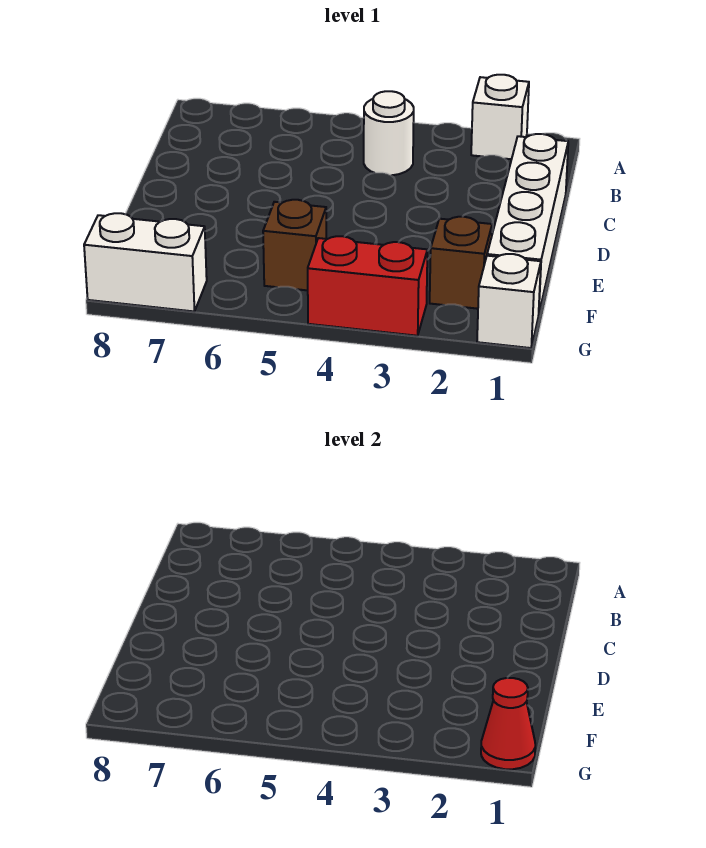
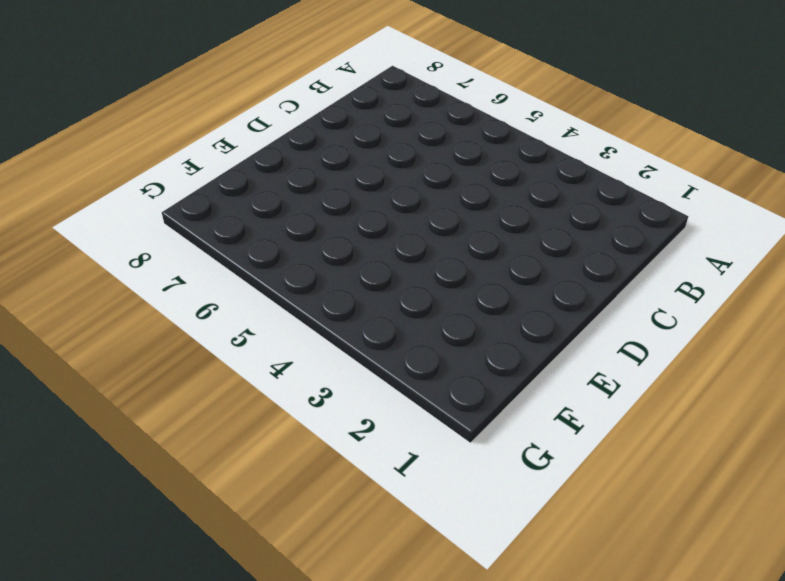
none -> white brick A2 level 1
none -> white round brick B4 level 1

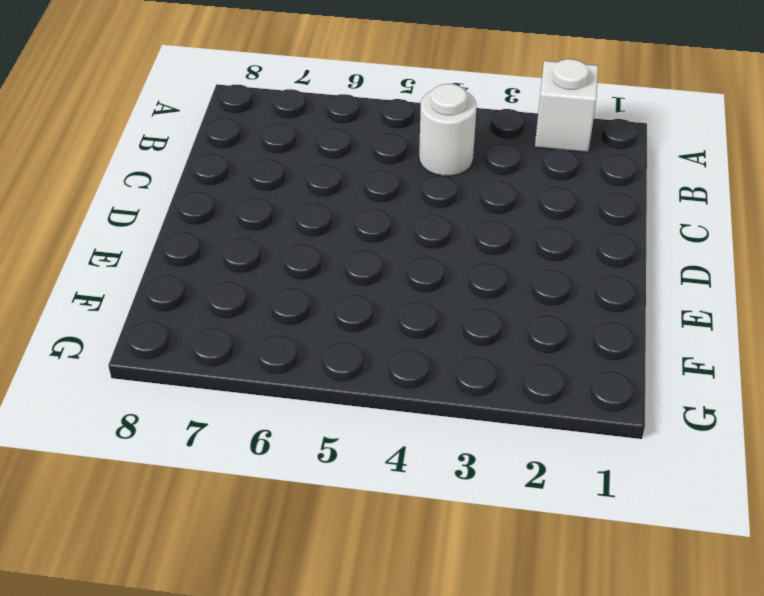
none -> white brick C1:F1 level 1
none -> brown brick F2 level 1

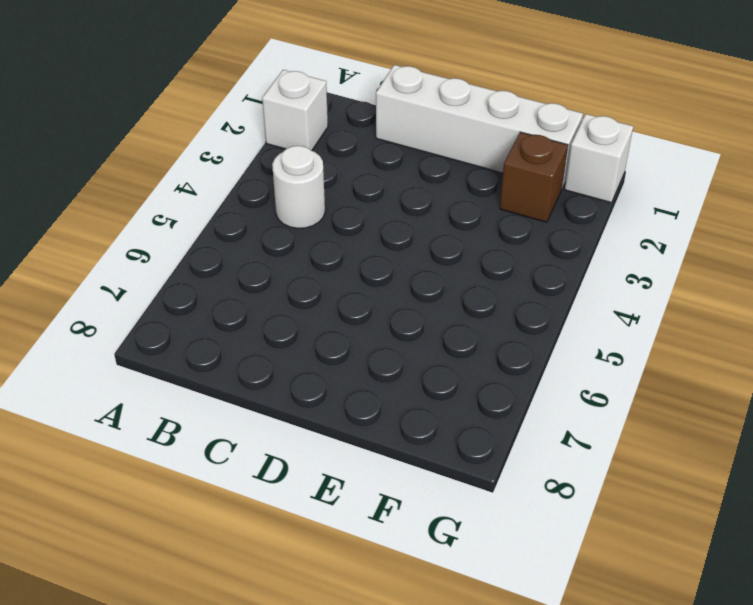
none -> brown brick F5 level 1
none -> red brick G3:G4 level 1

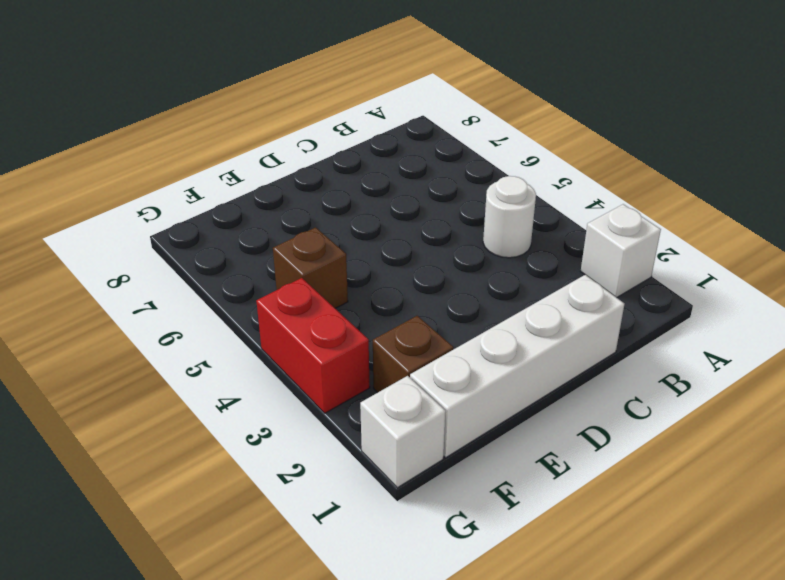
none -> white brick G7:G8 level 1
none -> red cone G1 level 2

